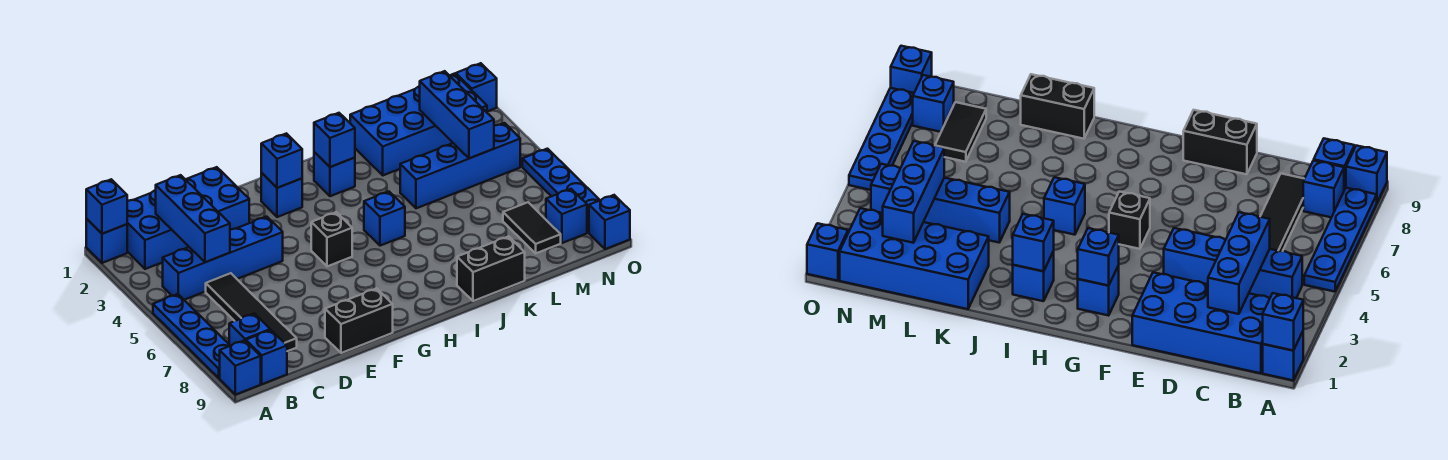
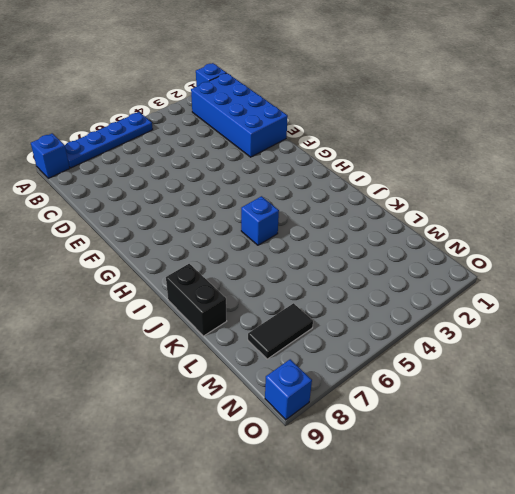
none -> blue brick B4:E4 level 1
none -> blue brick B8 level 1
none -> blue brick B9 level 1

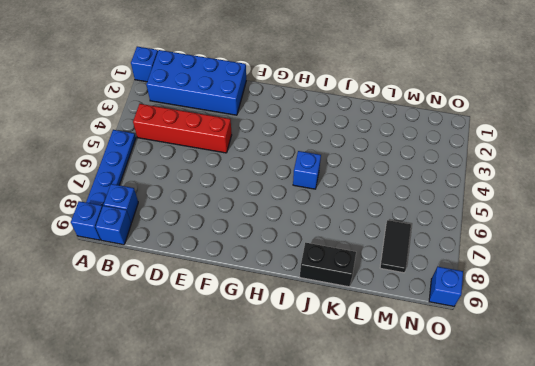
red brick B4:E4 level 1 -> blue brick B4:E4 level 1
none -> black tile C5:C8 level 1
none -> black brick E9:F9 level 1
none -> blue brick G2 level 1

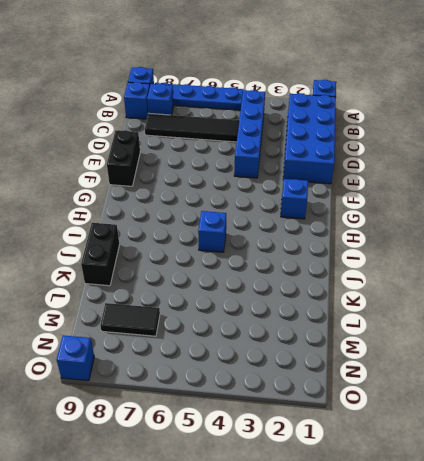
none -> black brick G5 level 1
none -> blue brick I2 level 1
none -> blue brick K1:N2 level 1

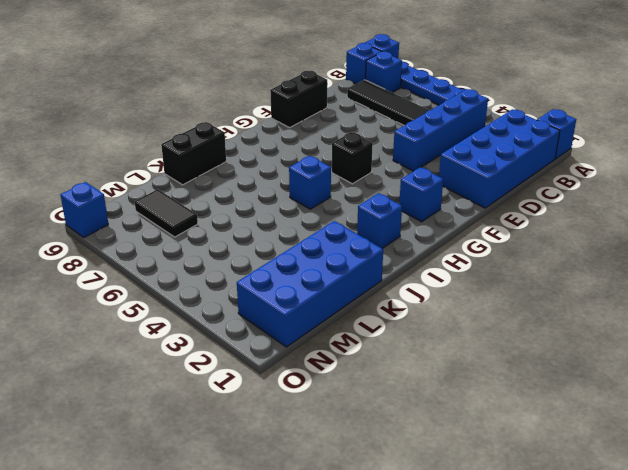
none -> blue brick K4:N4 level 1
none -> blue brick N8 level 1
none -> blue brick O1 level 1

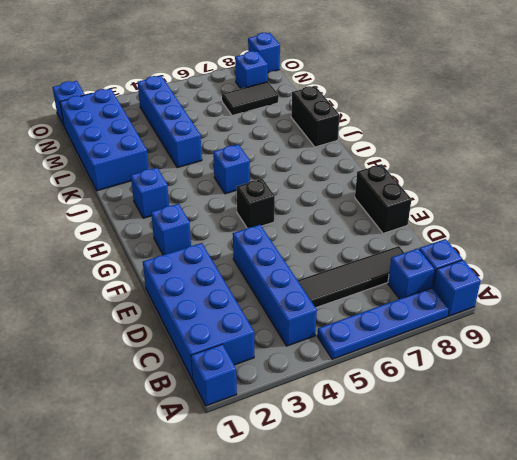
none -> blue plate O5:O8 level 1
none -> blue brick A1 level 2
none -> blue brick C2:C4 level 2

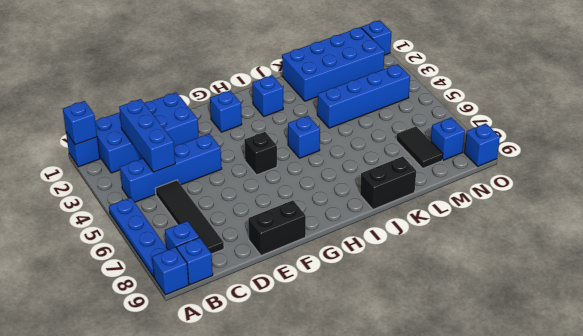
none -> blue plate O5:O8 level 1
none -> blue brick G2 level 2
none -> blue brick I2 level 2

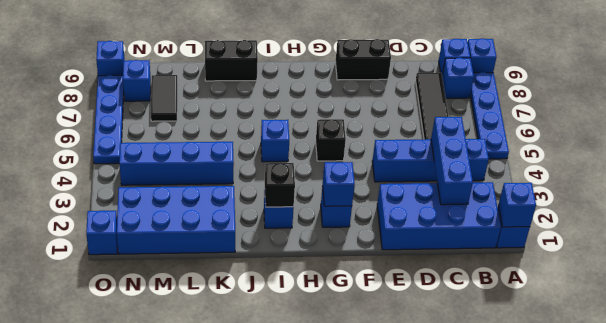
black brick I2 level 2 -> blue brick I2 level 2
none -> blue brick M2:M4 level 2

